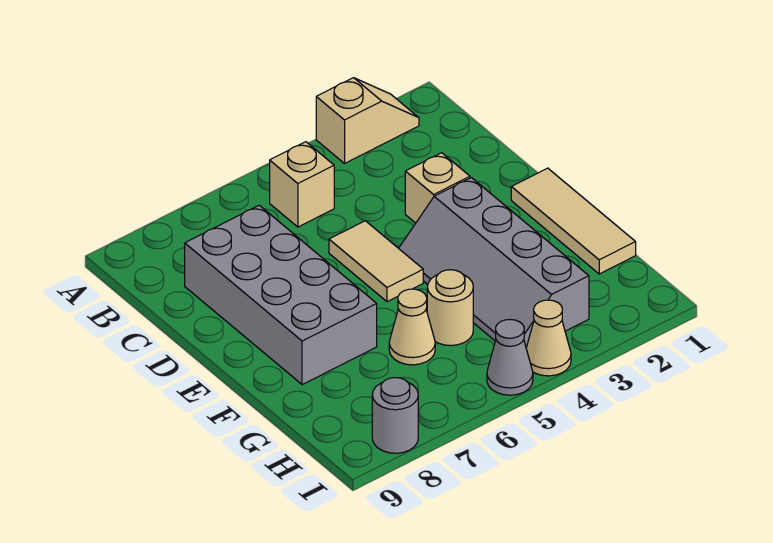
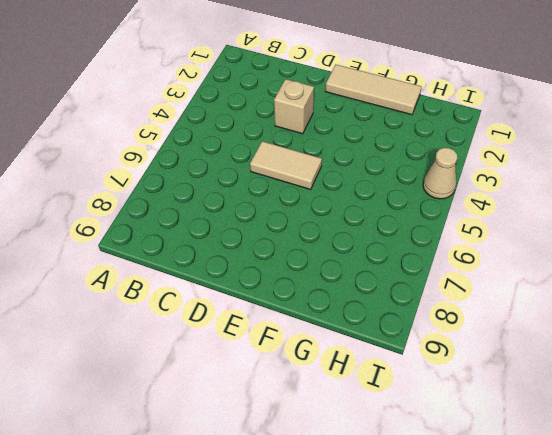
none -> tan slope A2:A3 level 1 top 3
none -> tan brick B5 level 1
none -> grey brick C7:F8 level 1

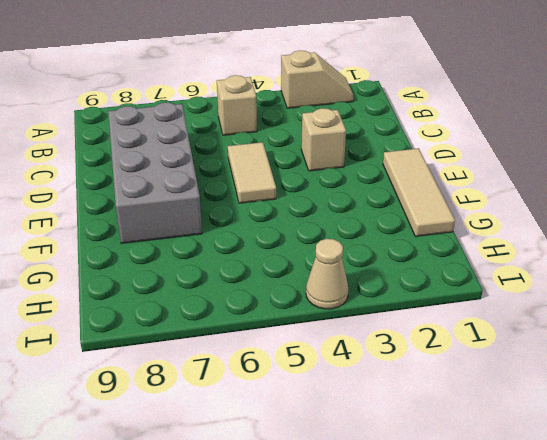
none -> grey slope E3:H4 level 1 top 3
none -> tan round brick G5 level 1
none -> tan cone G6 level 1

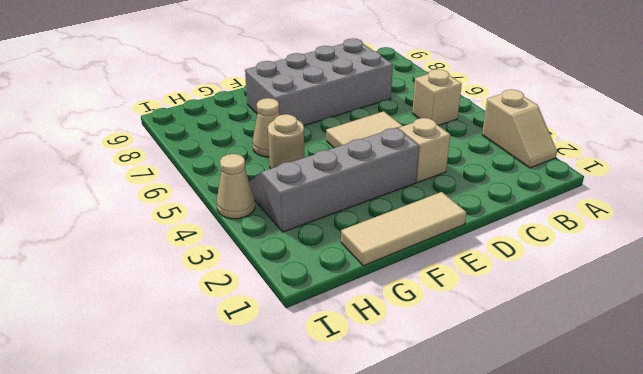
none -> grey cone I5 level 1
none -> grey round brick I8 level 1

